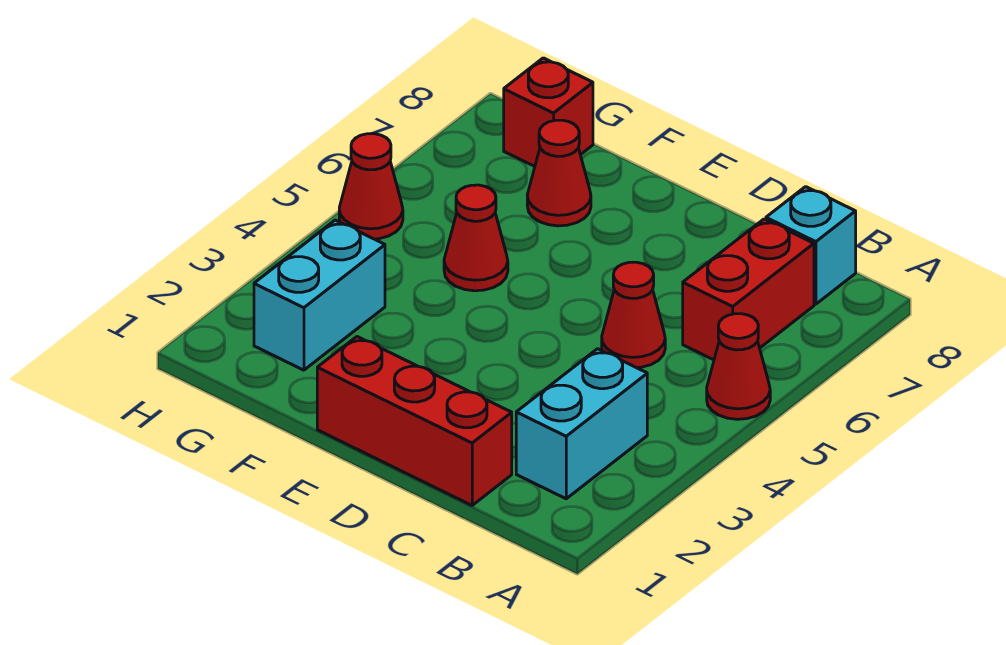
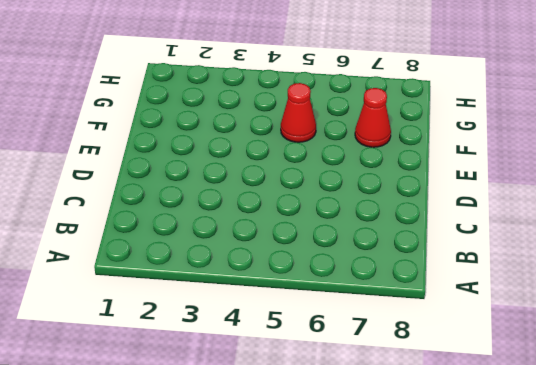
none -> red cone A5 level 1
none -> cyan brick B2:B3 level 1

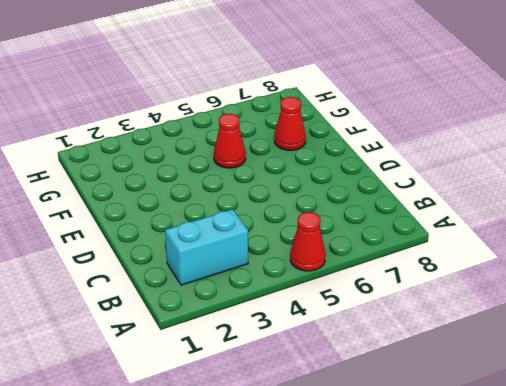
none -> red brick B6:B7 level 1
none -> cyan brick B8 level 1

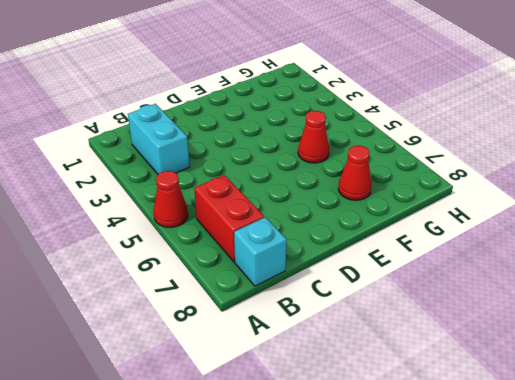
none -> red brick C1:E1 level 1
none -> red cone C5 level 1

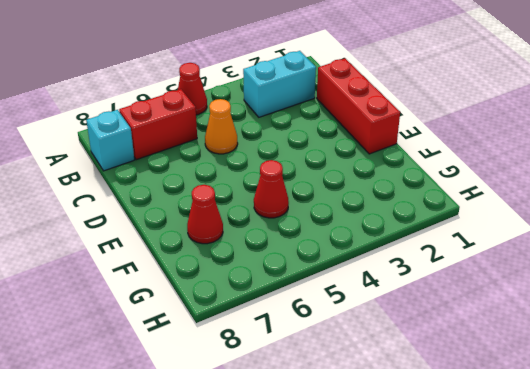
orange cone C5 level 1 -> red cone C5 level 1
none -> cyan brick G2:G3 level 1
none -> red brick G8 level 1

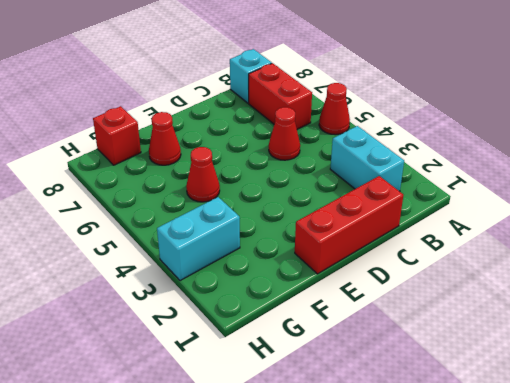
cyan brick G3:H3 level 1 -> cyan brick G2:G3 level 1
none -> red cone H5 level 1

